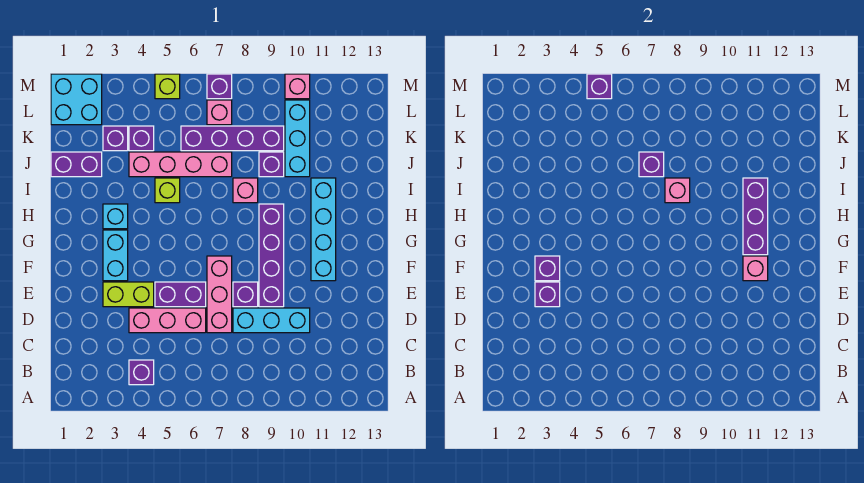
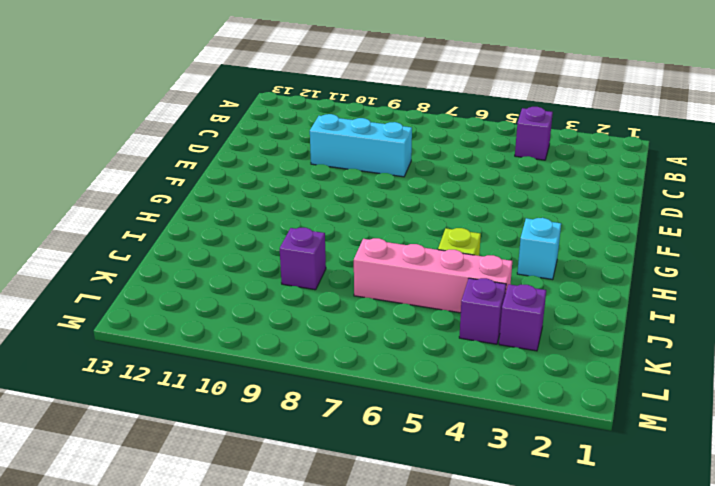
none -> pink brick D4:D6 level 1
none -> pink brick D7:F7 level 1
none -> lime brick E3:E4 level 1
none -> purple brick E5:E6 level 1

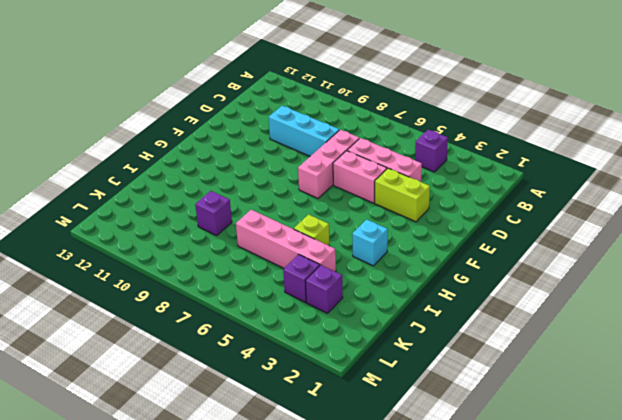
pink brick E5:E6 level 1 -> purple brick E5:E6 level 1
none -> purple brick E8 level 1
none -> purple brick E9:H9 level 1
none -> cyan brick F3:G3 level 1
none -> cyan brick F11:I11 level 1

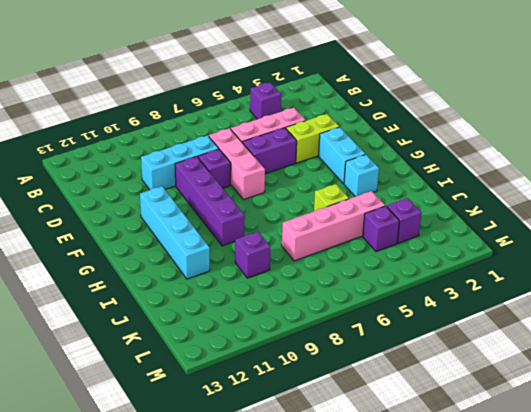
none -> pink brick I8 level 1
none -> purple brick J1:J2 level 1
none -> cyan brick J10:L10 level 1
none -> purple brick K6:K9 level 1

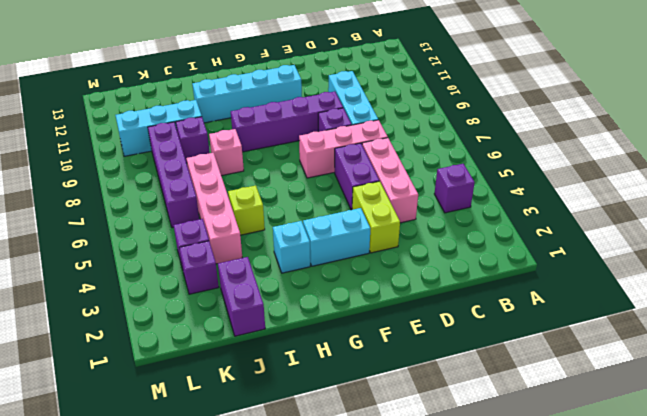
none -> cyan brick L1:M2 level 1
none -> pink brick L7 level 1
none -> lime brick M5 level 1
none -> purple brick M7 level 1

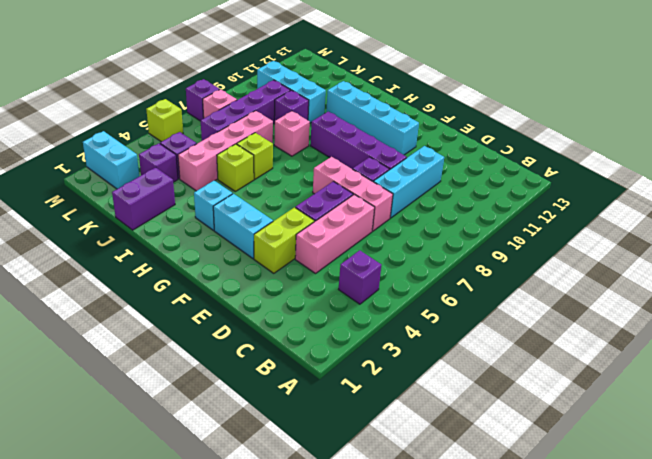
lime brick I6 level 1 -> none
cyan brick L2:M2 level 1 -> cyan brick L1:M2 level 1
none -> pink brick M10 level 1
none -> purple brick E3 level 2
none -> purple brick F3 level 2
none -> pink brick F11 level 2

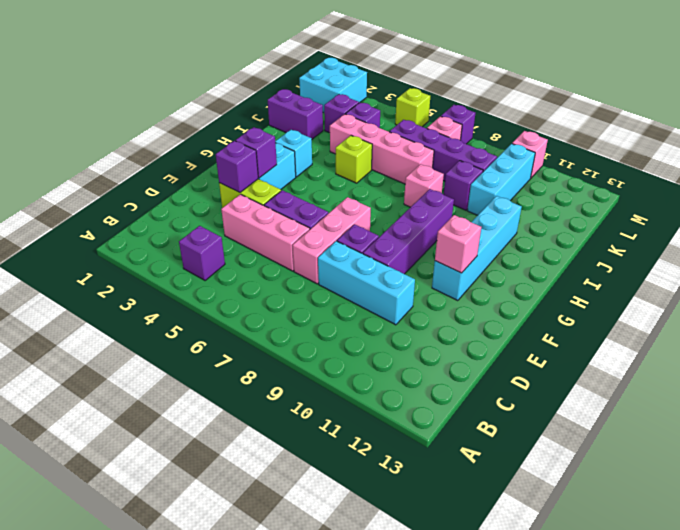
none -> purple brick G11:I11 level 2
none -> pink brick I8 level 2
none -> purple brick J7 level 2
none -> purple brick M5 level 2

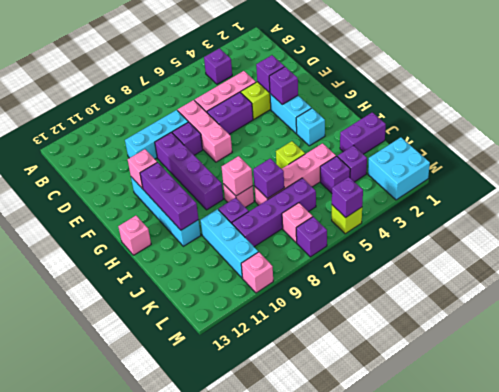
pink brick H13 level 1 -> none

